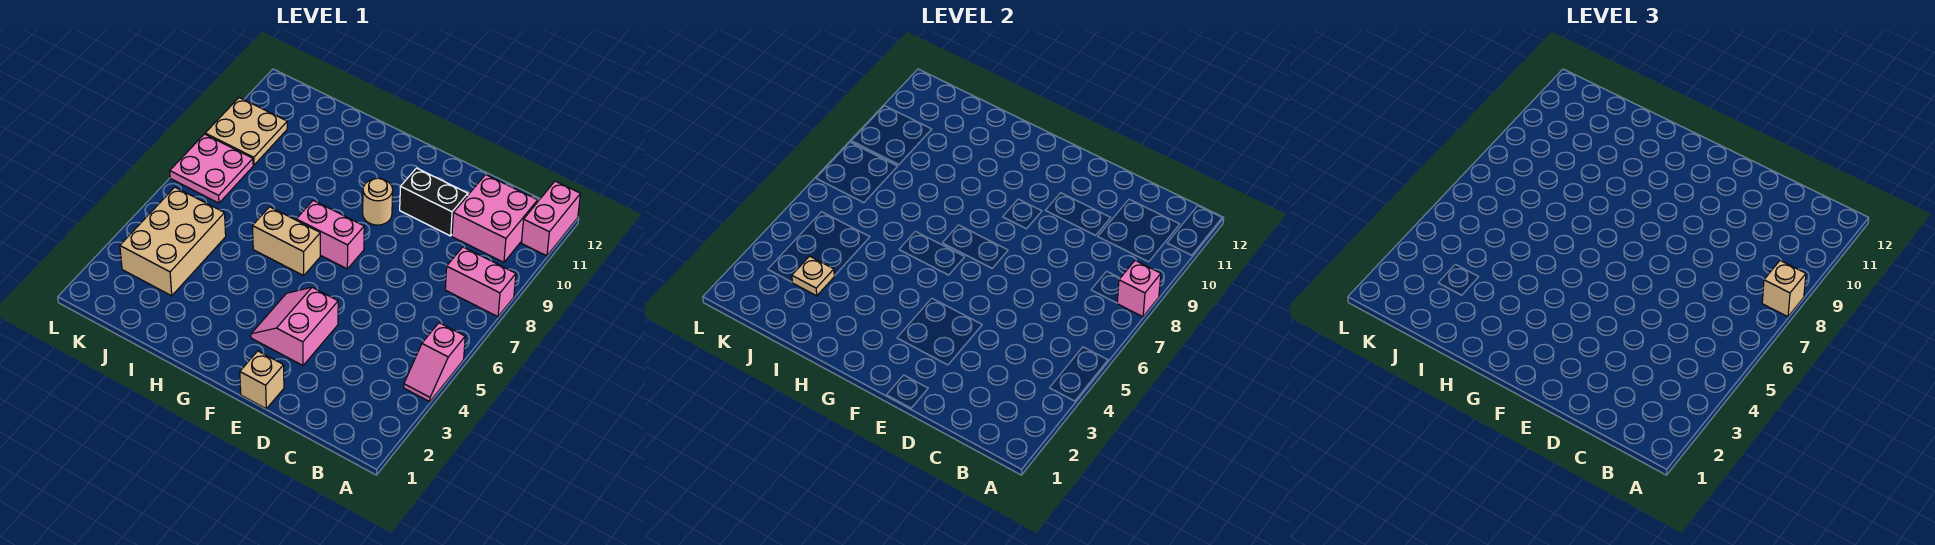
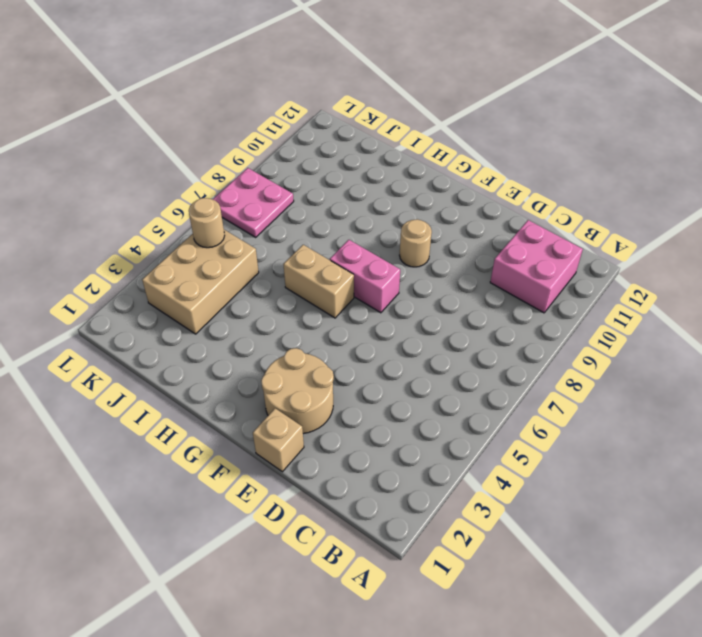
tan round brick E2:F3 level 1 -> pink slope E3:F4 level 1 top E
tan round brick K5 level 2 -> none
none -> pink slope A4:A5 level 1 top 5
none -> pink brick A8:B8 level 1
none -> pink brick A11:A12 level 1

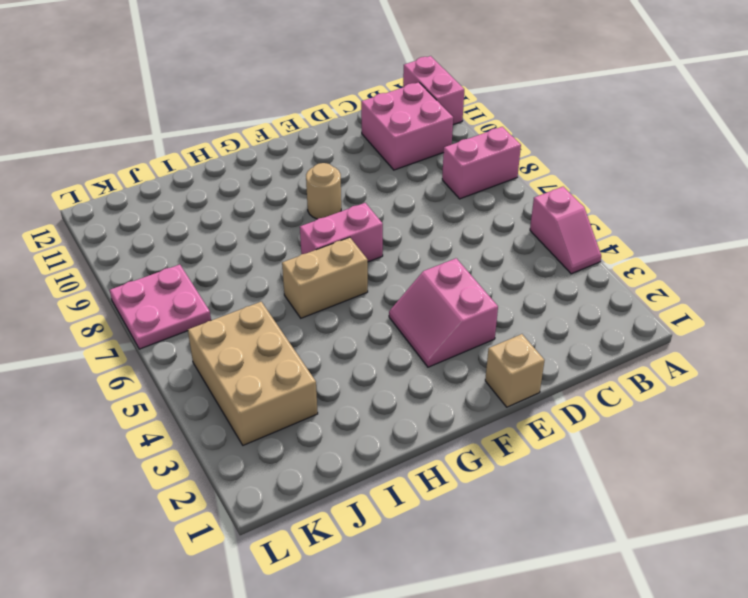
none -> black brick D10:E10 level 1
none -> tan plate K9:L10 level 1
none -> pink brick A8 level 2

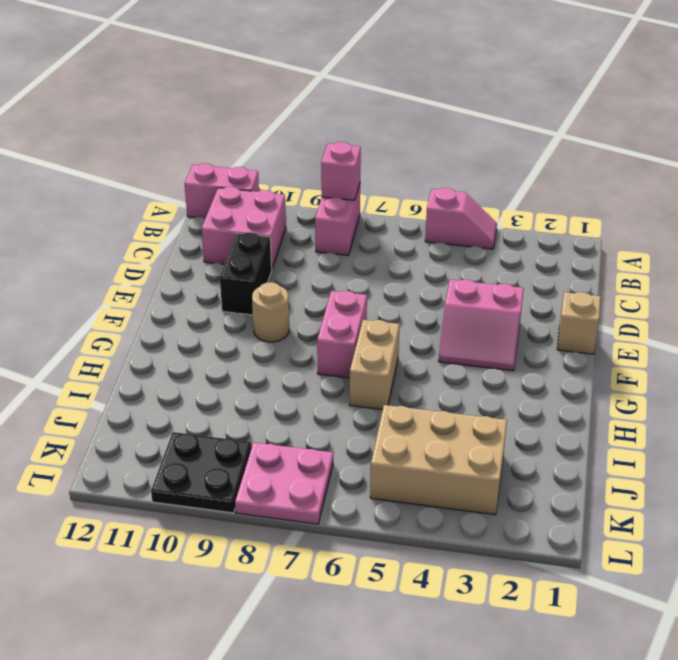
black plate K9:L10 level 1 -> tan plate K9:L10 level 1
none -> tan plate J3 level 2
none -> tan brick A8 level 3

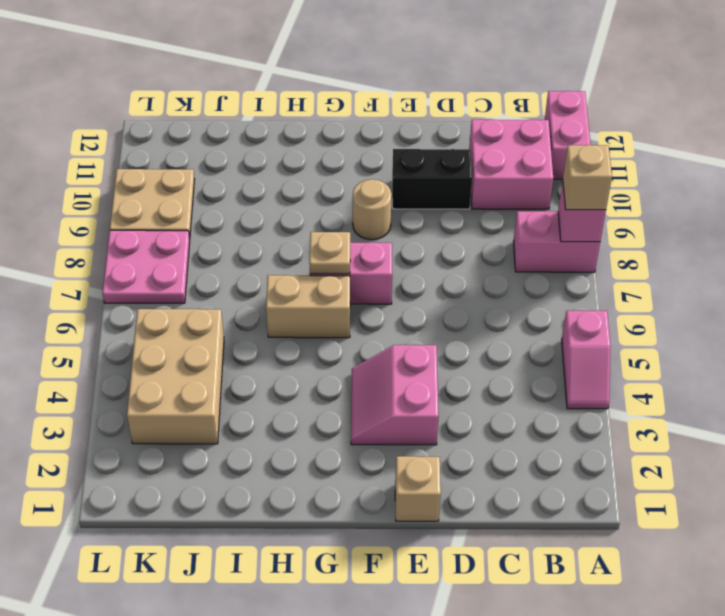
tan plate G7 level 2 -> tan plate J3 level 2

